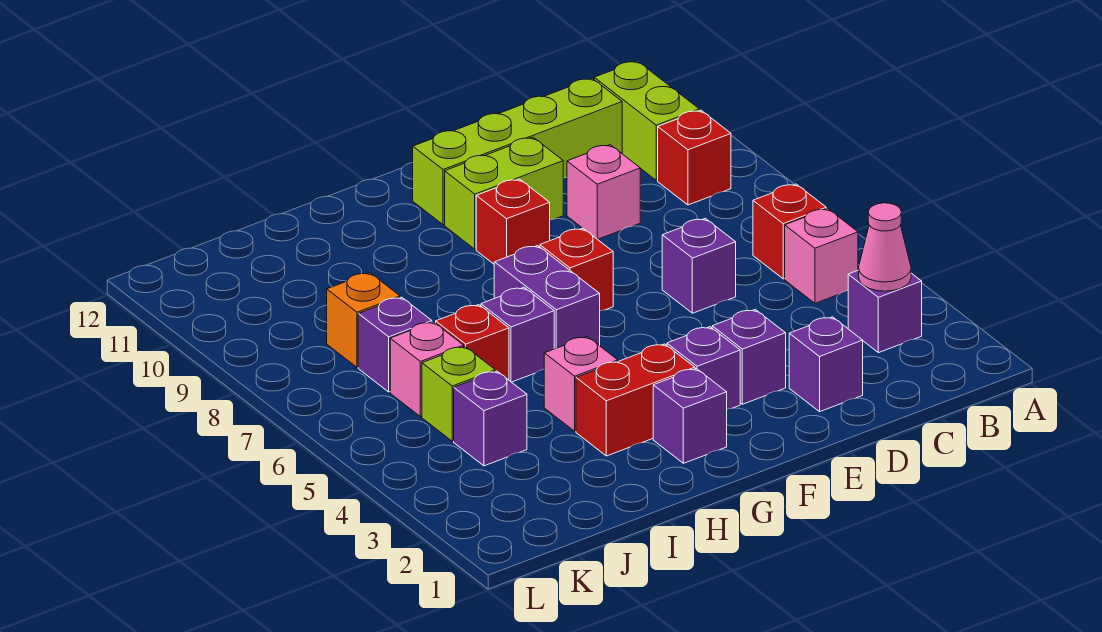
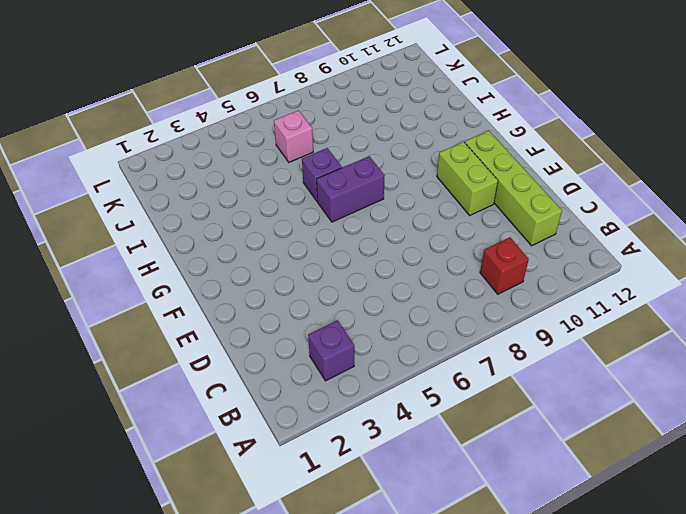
none -> pink brick B5 level 1
none -> red brick B6 level 1
none -> lime brick B10:B11 level 1

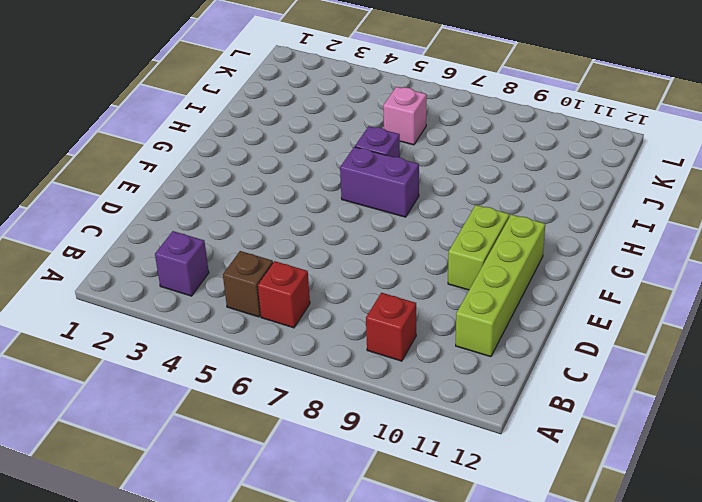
brown brick B5 level 1 -> pink brick B5 level 1
none -> lime brick B10:B11 level 1
none -> purple brick D2 level 1
none -> purple brick D6 level 1

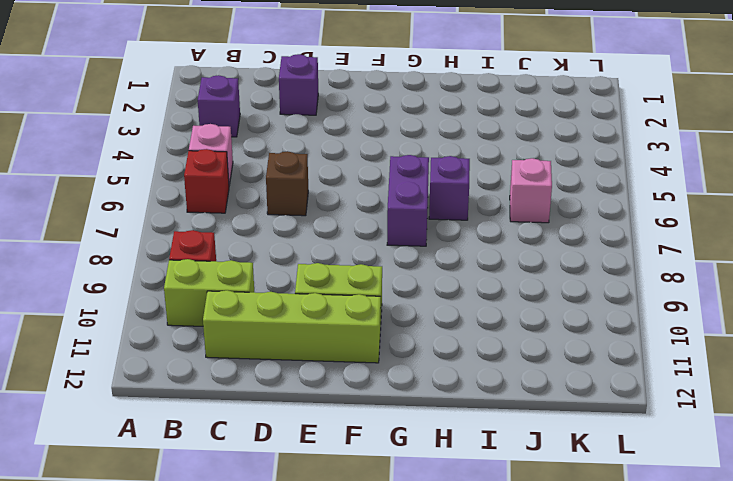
lime brick B10:C10 level 1 -> lime brick B10:B11 level 1
brown brick D6 level 1 -> purple brick D6 level 1
none -> pink brick D9 level 1
none -> purple brick E3 level 1
none -> purple brick F3 level 1

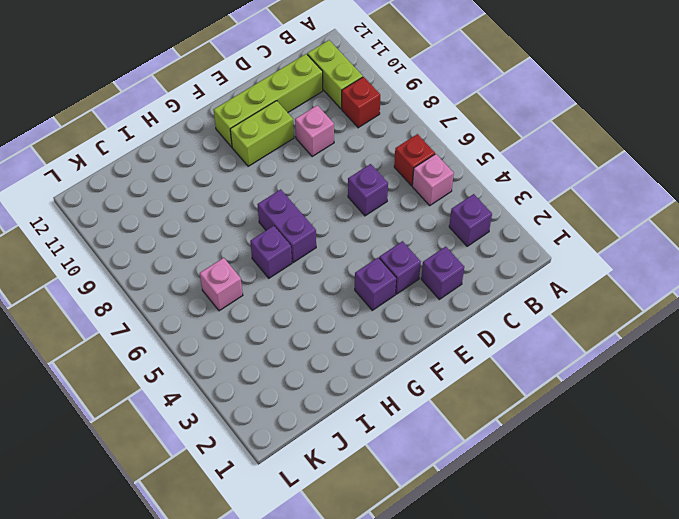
none -> red brick F7 level 1
none -> red brick F9 level 1
none -> purple brick G2 level 1

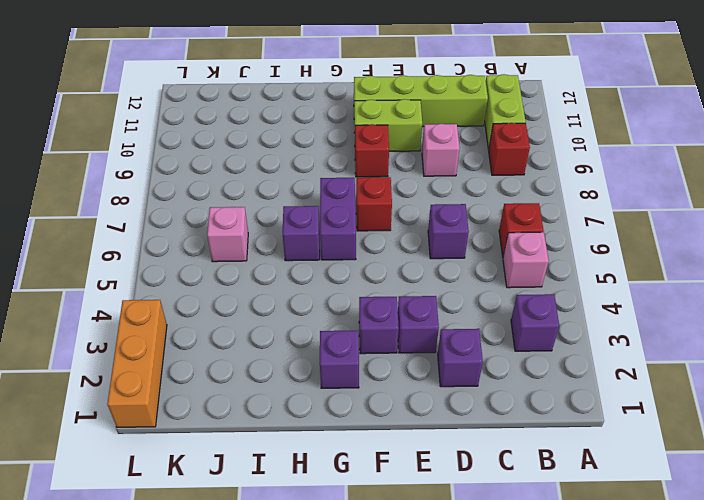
orange brick L1:L3 level 1 -> none
none -> red brick G3:H3 level 1
none -> pink brick H4 level 1
none -> red brick I6 level 1

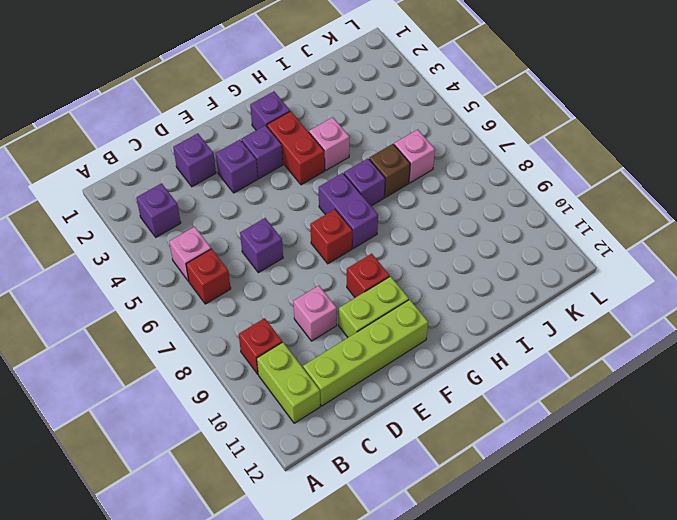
red brick G3:G4 level 1 -> red brick G3:H3 level 1
brown brick I6 level 1 -> red brick I6 level 1
none -> purple brick J4 level 1
none -> lime brick J5 level 1
none -> purple brick J7 level 1

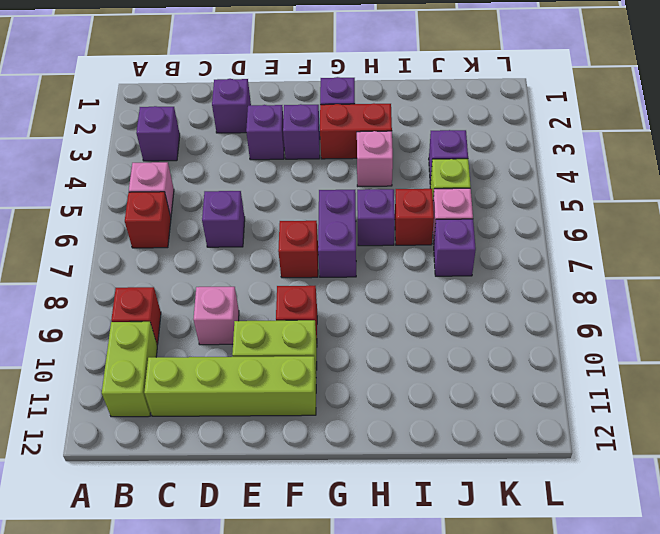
none -> orange brick J8 level 1
none -> pink cone B3 level 2

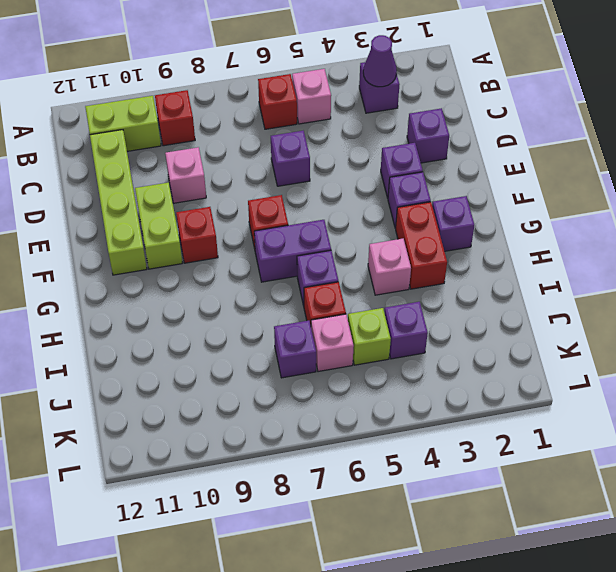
purple cone B3 level 2 -> pink cone B3 level 2
none -> orange brick J8 level 1

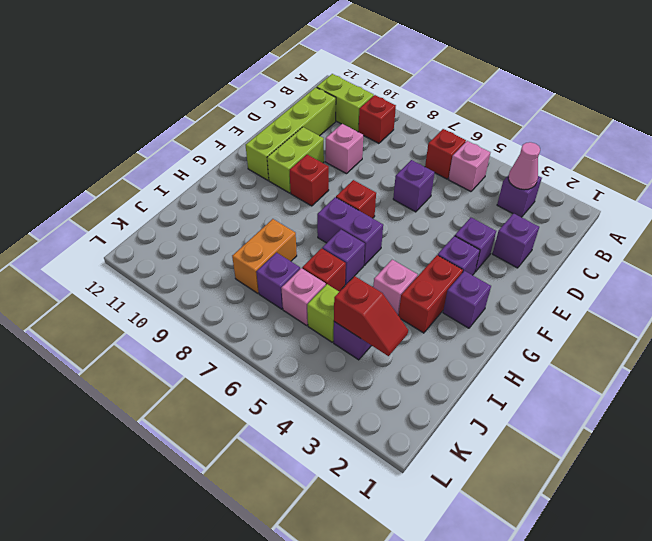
orange brick I8:J8 level 1 -> orange brick J8 level 1
red slope J3:J4 level 2 top 4 -> none

